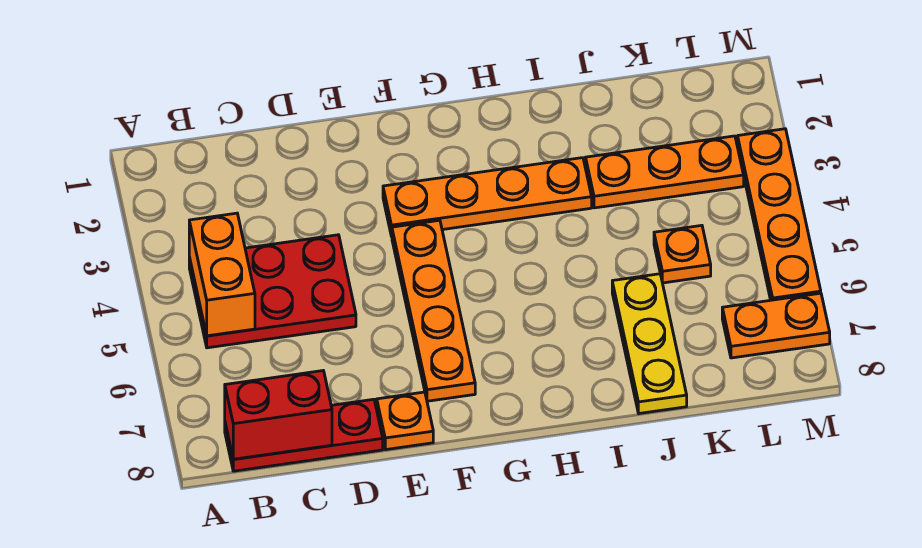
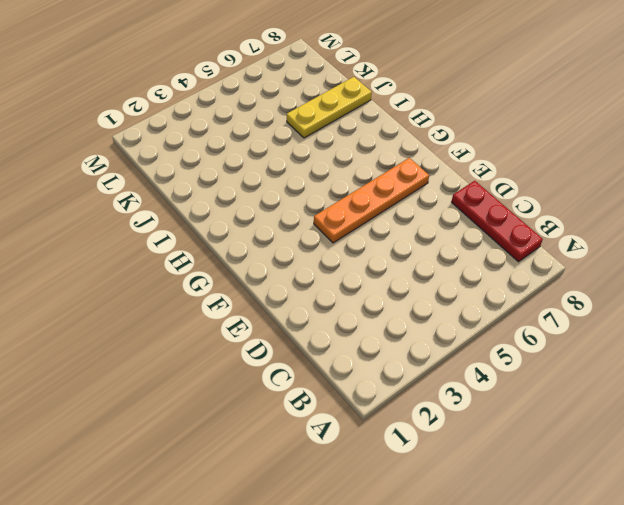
none -> red plate B4:D5 level 1
none -> orange plate E8 level 1
none -> orange plate F3:I3 level 1

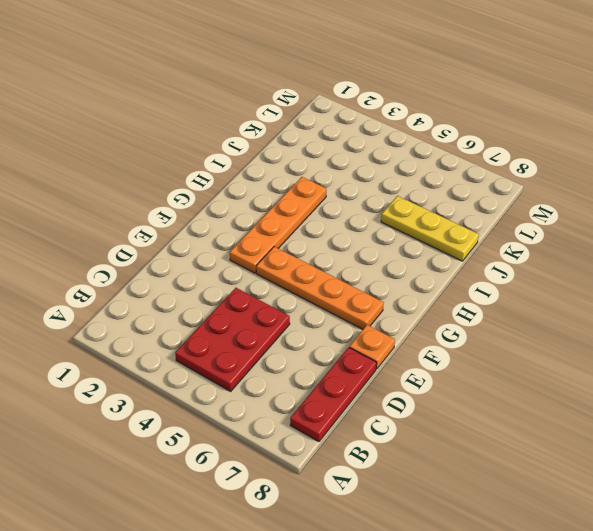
none -> orange plate J3:L3 level 1
none -> orange plate K5 level 1
none -> orange plate L7:M7 level 1

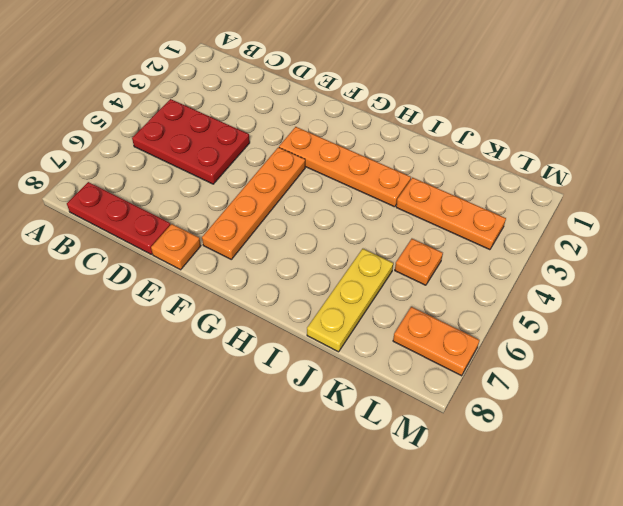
none -> orange plate M3:M6 level 1
none -> orange brick B4:B5 level 2
none -> red brick B8:C8 level 2

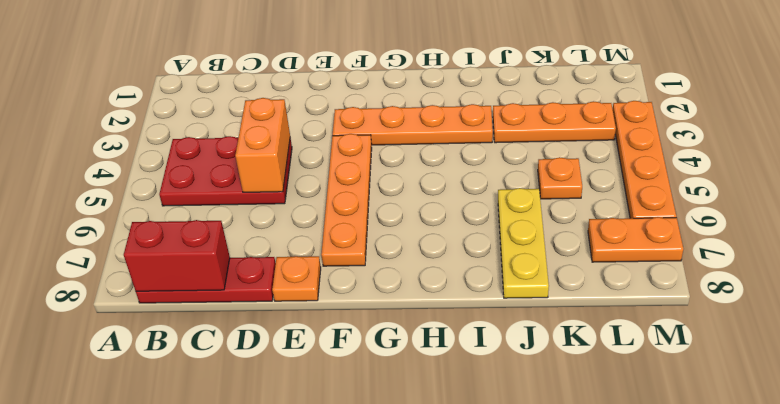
orange brick D4:D5 level 2 -> orange brick B4:B5 level 2

